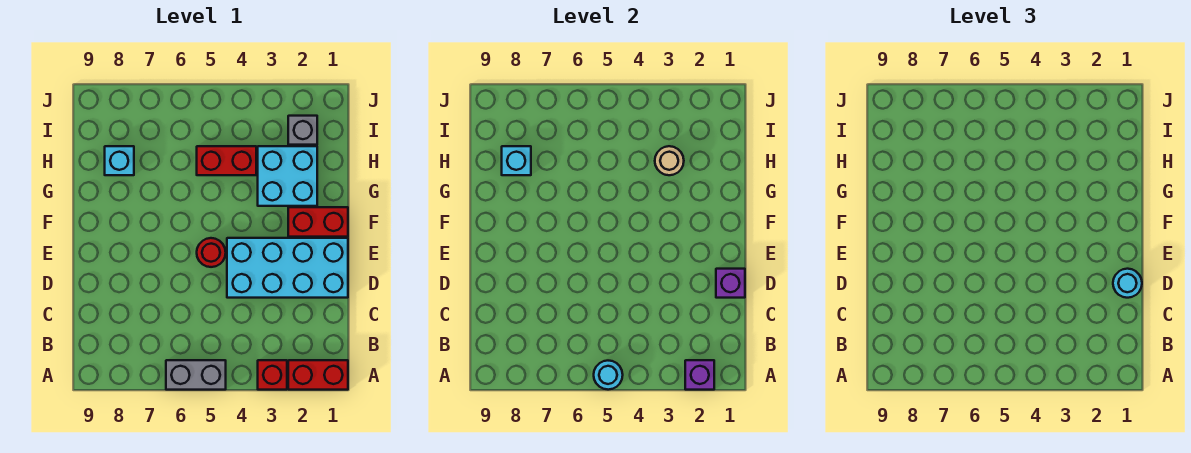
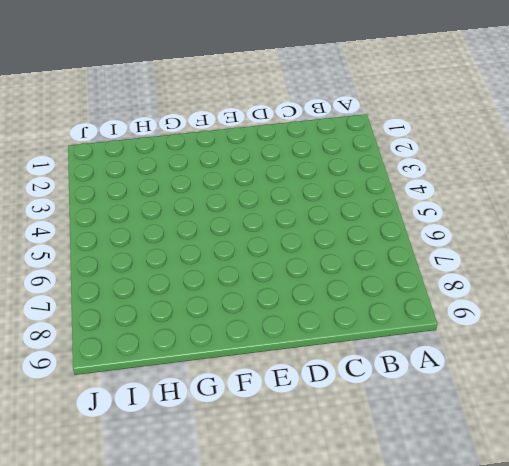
none -> red brick A1:A2 level 1
none -> red brick A3 level 1
none -> grey brick A5:A6 level 1

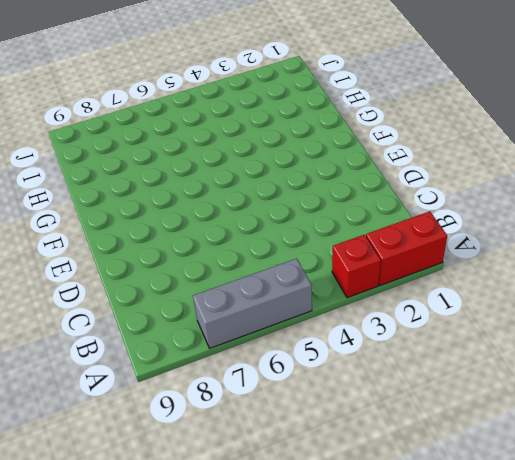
grey brick A5:A7 level 1 -> grey brick A5:A6 level 1
none -> cyan brick D1:E4 level 1
none -> red round brick E5 level 1
none -> red brick F1:F2 level 1

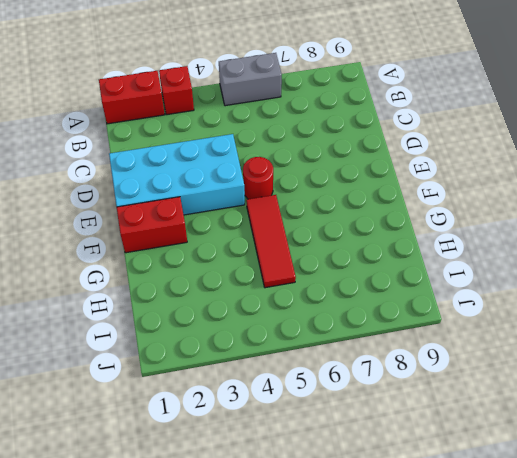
red tile F5:H5 level 1 -> red brick H4:H5 level 1
none -> cyan brick G2:H3 level 1
none -> cyan brick H8 level 1
none -> grey brick I2 level 1

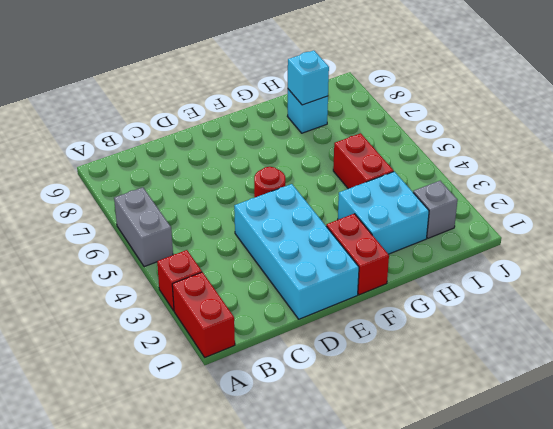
none -> purple brick A2 level 2
none -> cyan round brick A5 level 2
none -> purple brick D1 level 2

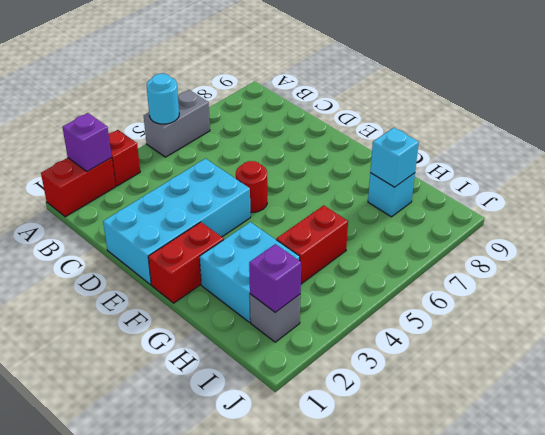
purple brick I2 level 2 -> purple brick D1 level 2
none -> tan round brick H3 level 2
none -> cyan round brick D1 level 3

